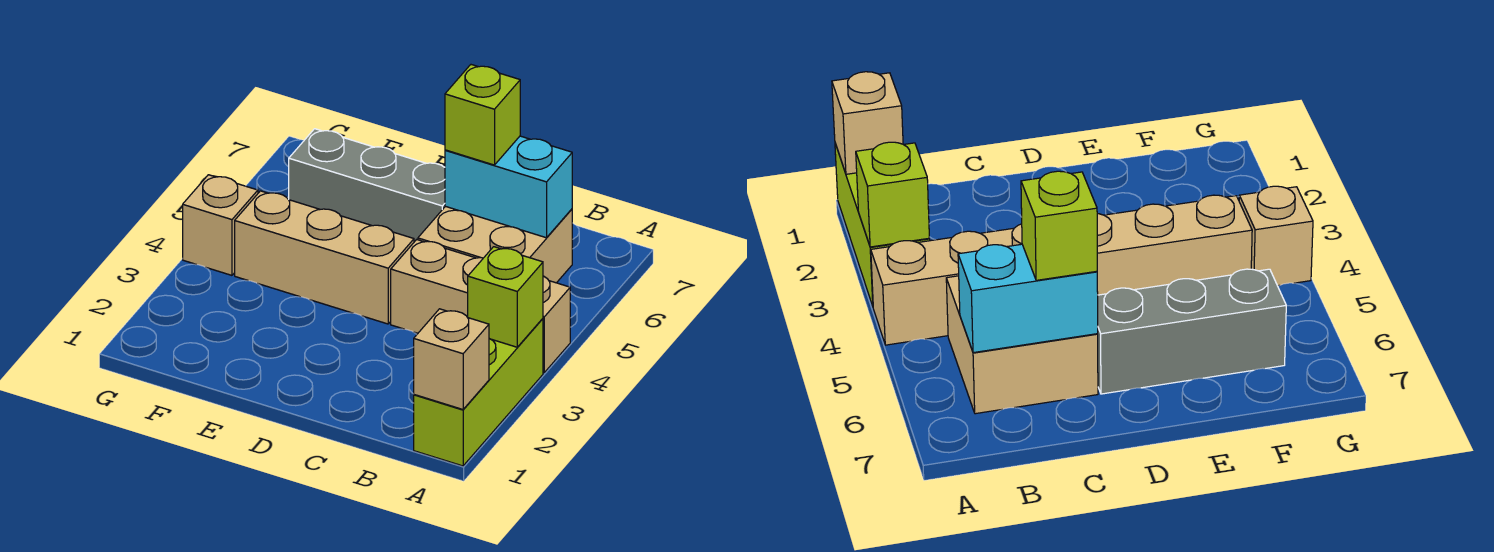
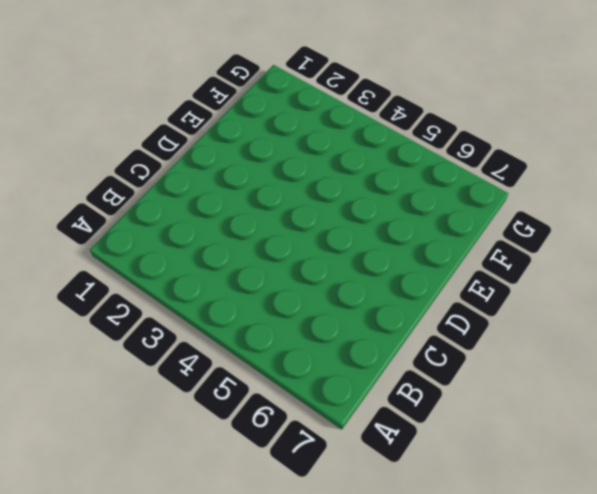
none -> lime brick A1:A3 level 1
none -> tan brick A4:C4 level 1

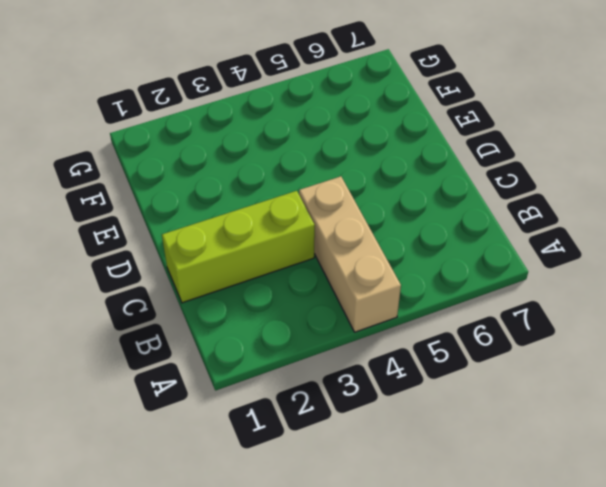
lime brick C1:C3 level 1 -> lime brick A1:A3 level 1
none -> tan brick B5:C6 level 1
none -> tan brick D4:F4 level 1

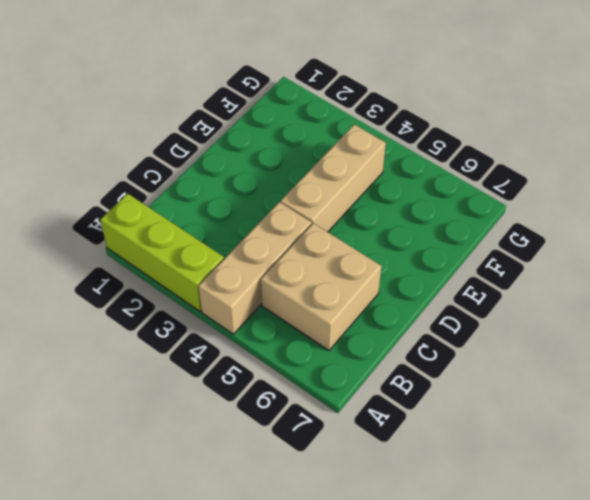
none -> grey brick D6:F6 level 1
none -> tan brick G4 level 1

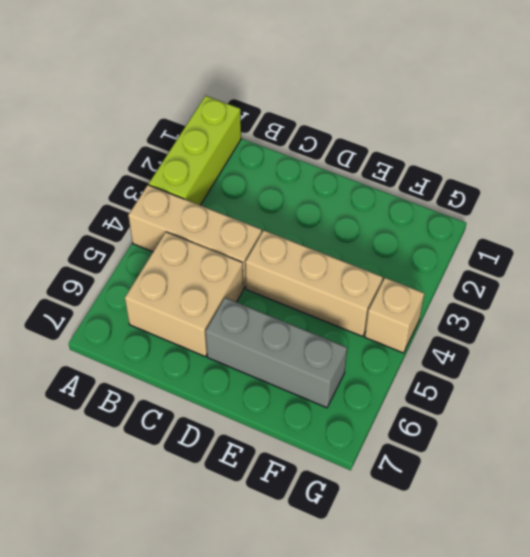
none -> tan brick A1 level 2
none -> lime brick A3 level 2

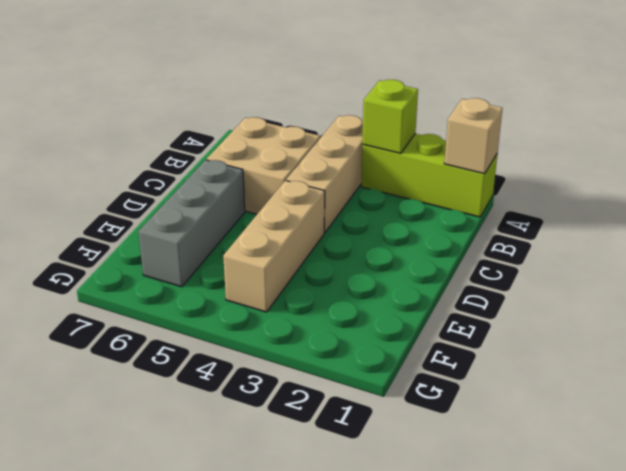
none -> tan brick G4 level 1
none -> cyan brick B6:C6 level 2

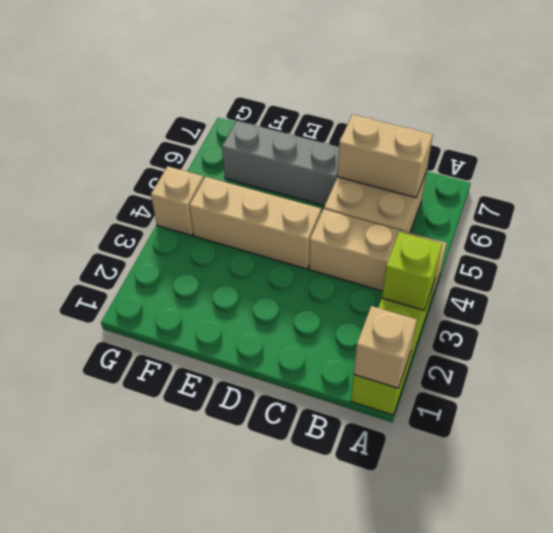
tan brick B6:C6 level 2 -> cyan brick B6:C6 level 2
none -> lime brick C6 level 3

